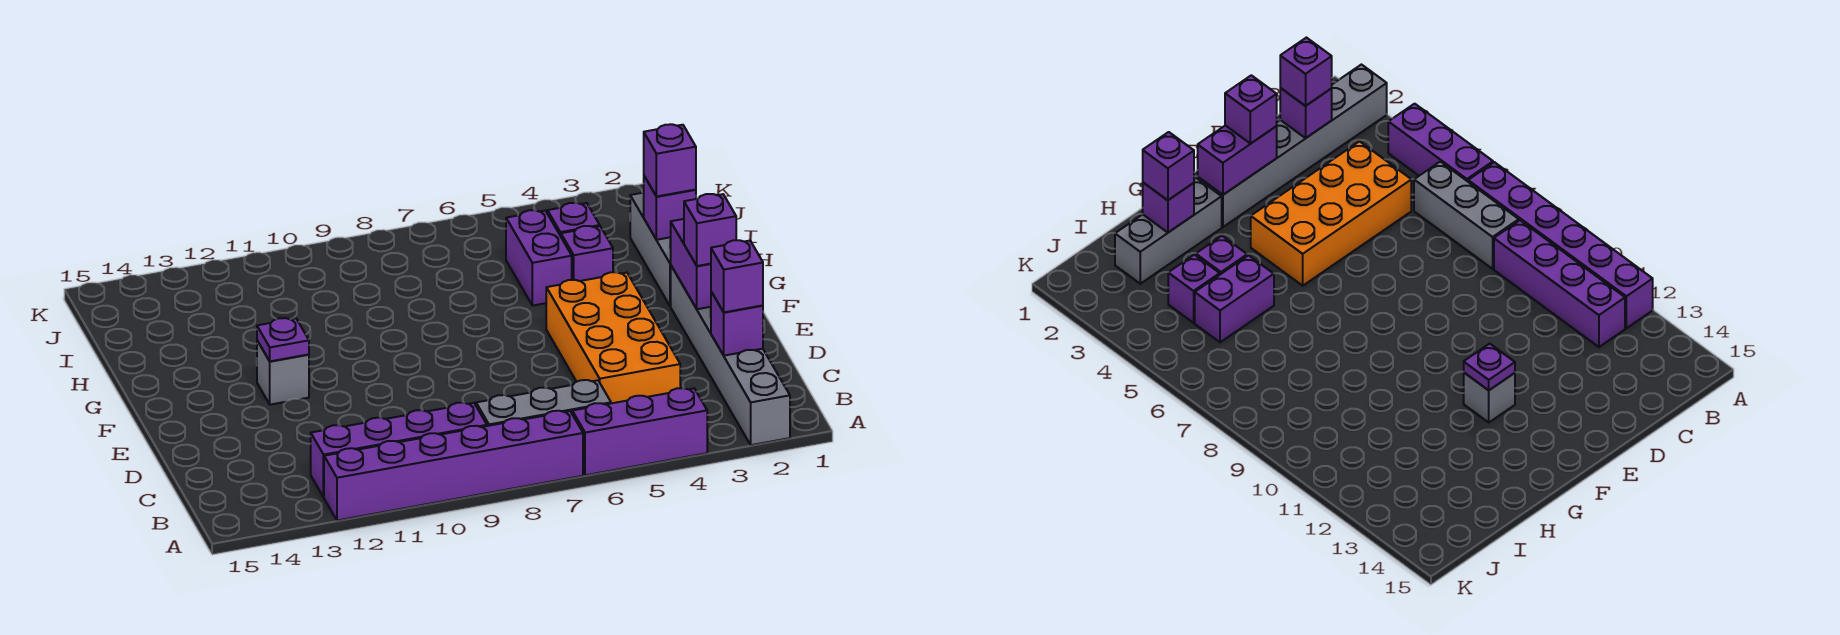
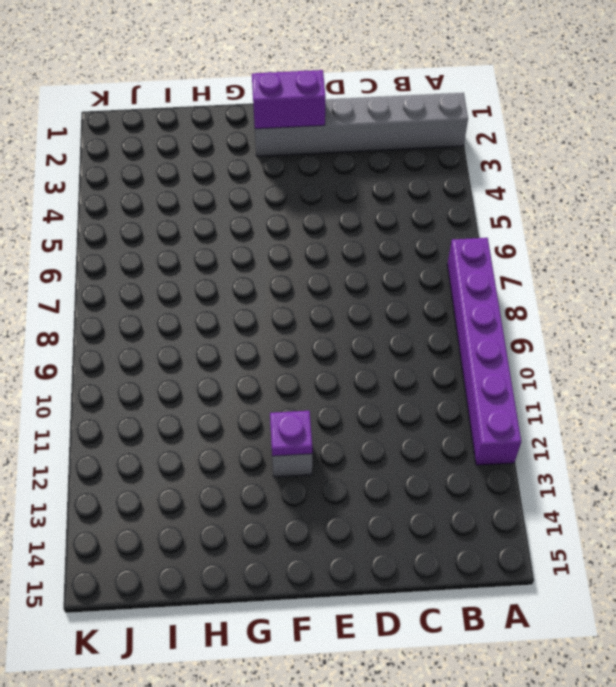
none -> purple brick A4:A6 level 1
none -> grey brick B6:B8 level 1
none -> purple brick B9:B12 level 1

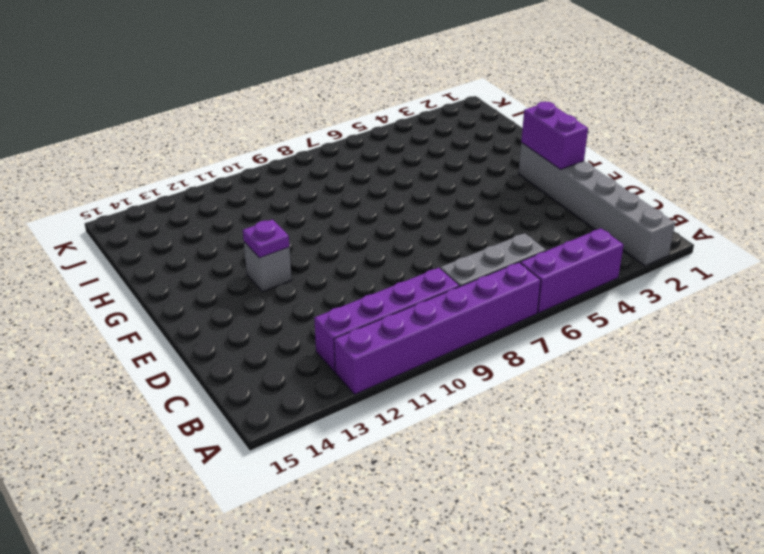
none -> orange brick C4:F5 level 1
none -> grey brick G2:I2 level 1
none -> purple brick H4 level 1

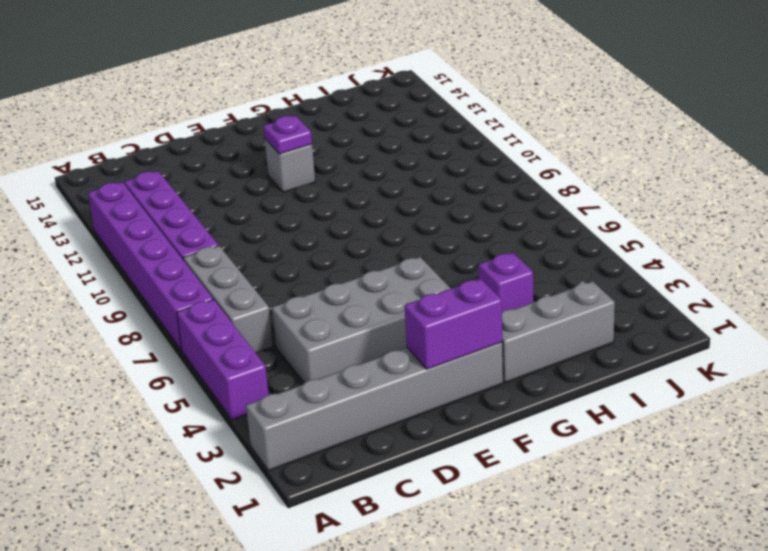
grey brick C4:F5 level 1 -> orange brick C4:F5 level 1
none -> purple brick H5:I5 level 1
none -> purple brick I4 level 1
none -> purple brick C2 level 2

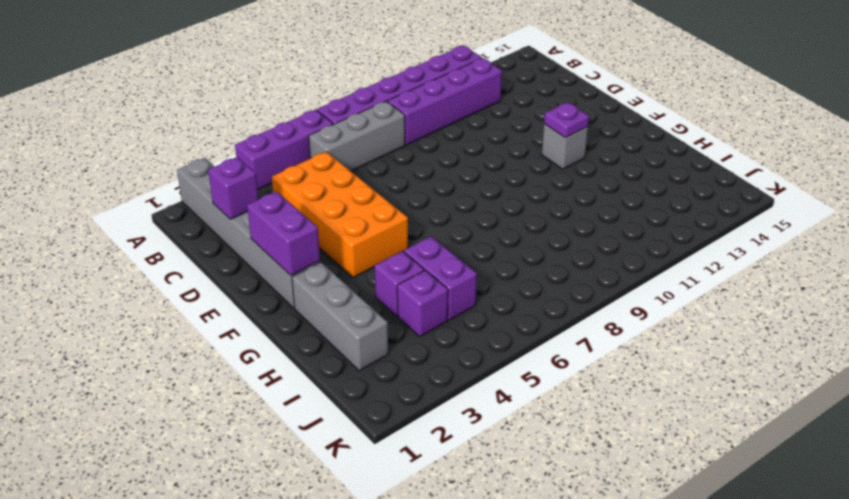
none -> purple brick H2 level 2
none -> purple brick C2 level 3
none -> purple brick E2 level 3

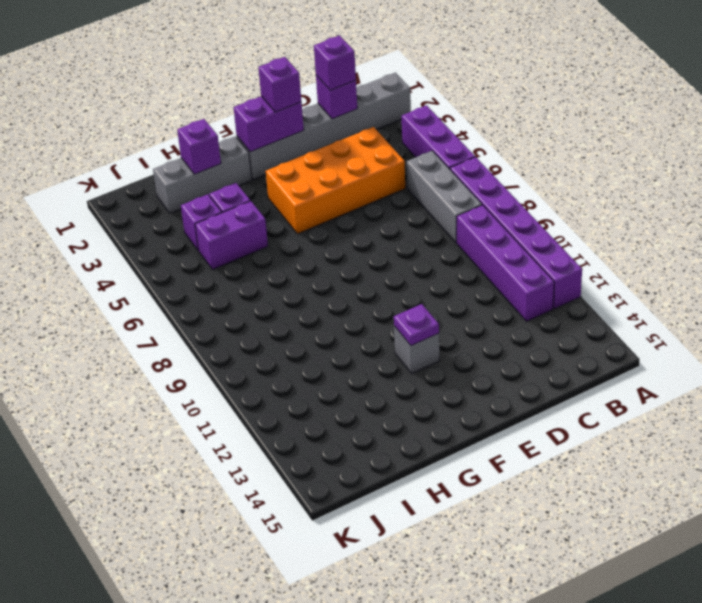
none -> purple brick H2 level 3

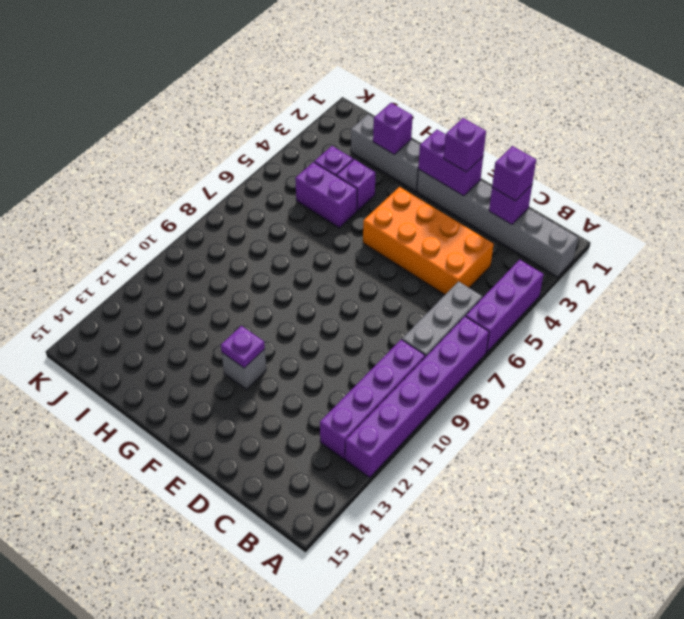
none -> purple brick H2 level 3

